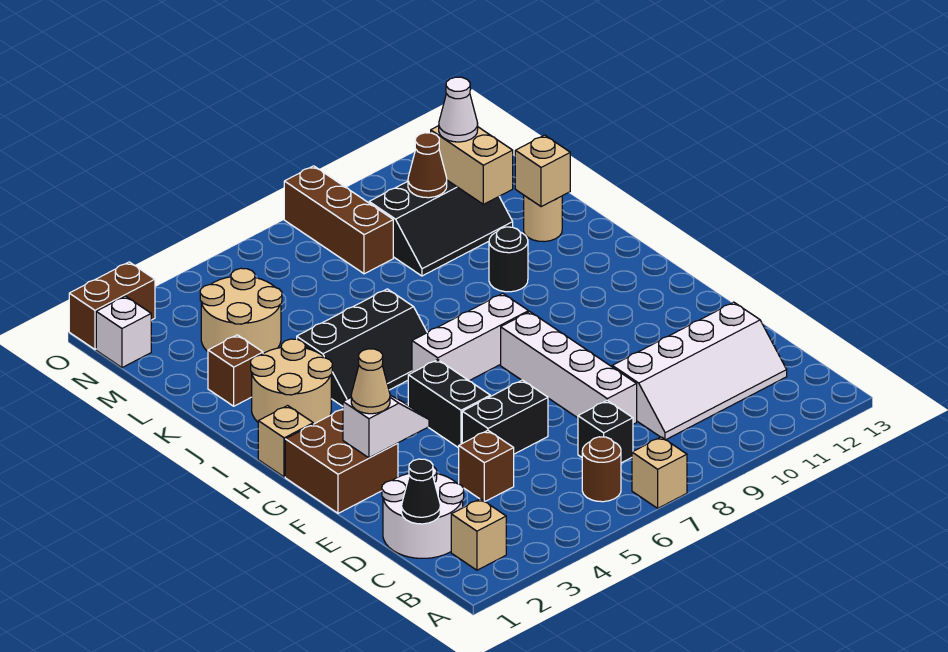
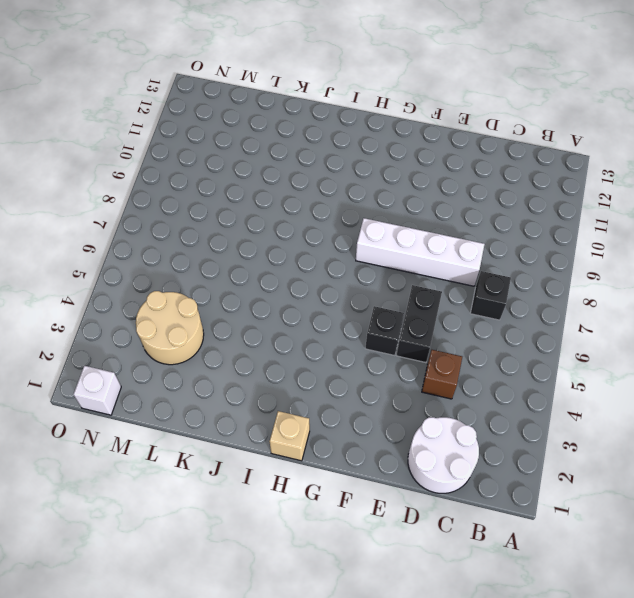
black brick F5 level 1 -> black brick F5:G5 level 1
none -> tan brick A7 level 1
none -> tan brick B2 level 1
none -> brown round brick B6 level 1
none -> white slope C9:D12 level 1 top D

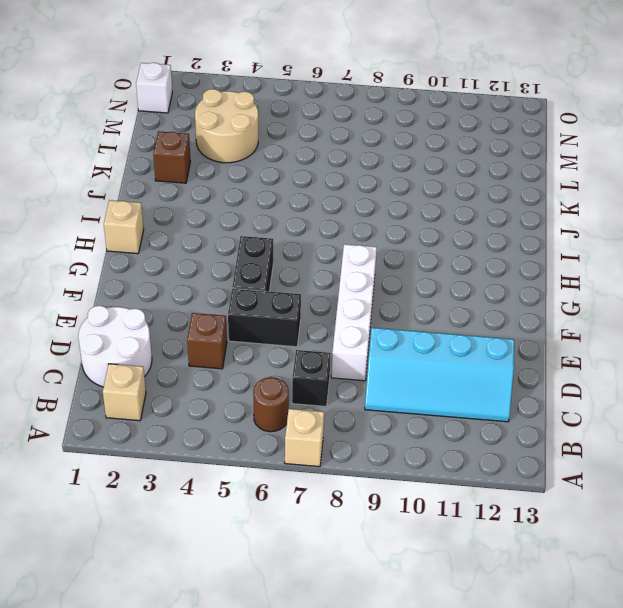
cyan slope C9:D12 level 1 top D -> white slope C9:D12 level 1 top D
none -> brown brick F1:G2 level 1
none -> white brick H6:H8 level 1
none -> tan round brick I2:J3 level 1
none -> black slope I4:J6 level 1 top J

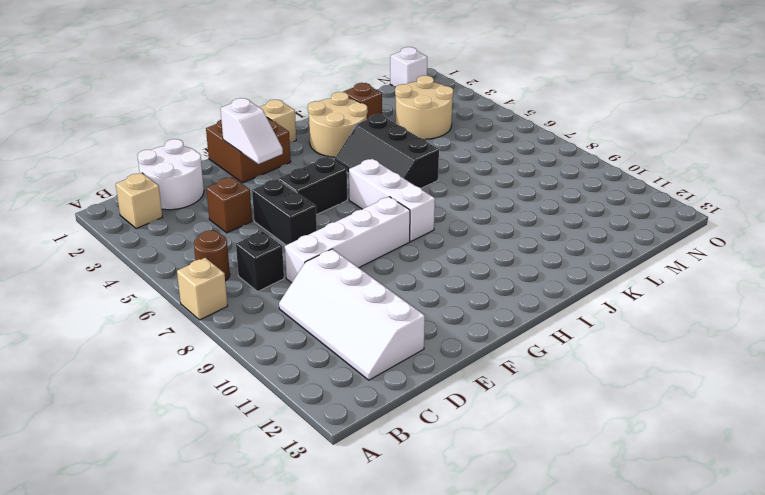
none -> black round brick J10 level 1
none -> tan round brick K12 level 1
none -> black slope L9:M11 level 1 top M
none -> brown brick M8:O8 level 1

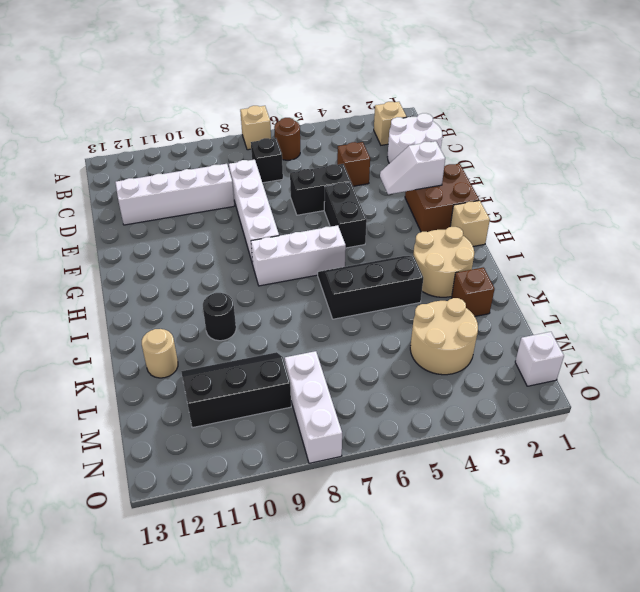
white brick M8:O8 level 1 -> brown brick M8:O8 level 1
none -> brown brick O1:O2 level 1
none -> black cone C1 level 2
none -> tan brick K12 level 2
none -> tan brick L11:M11 level 2

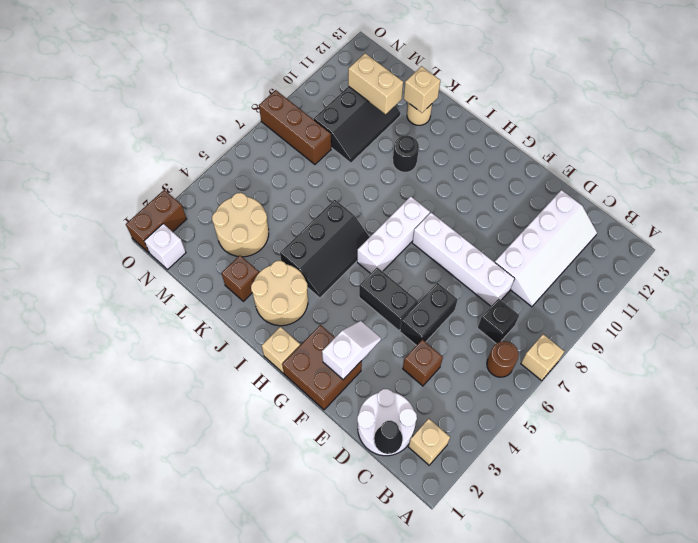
none -> brown cone M10 level 2
none -> tan cone F2 level 3
none -> white cone M11 level 3

